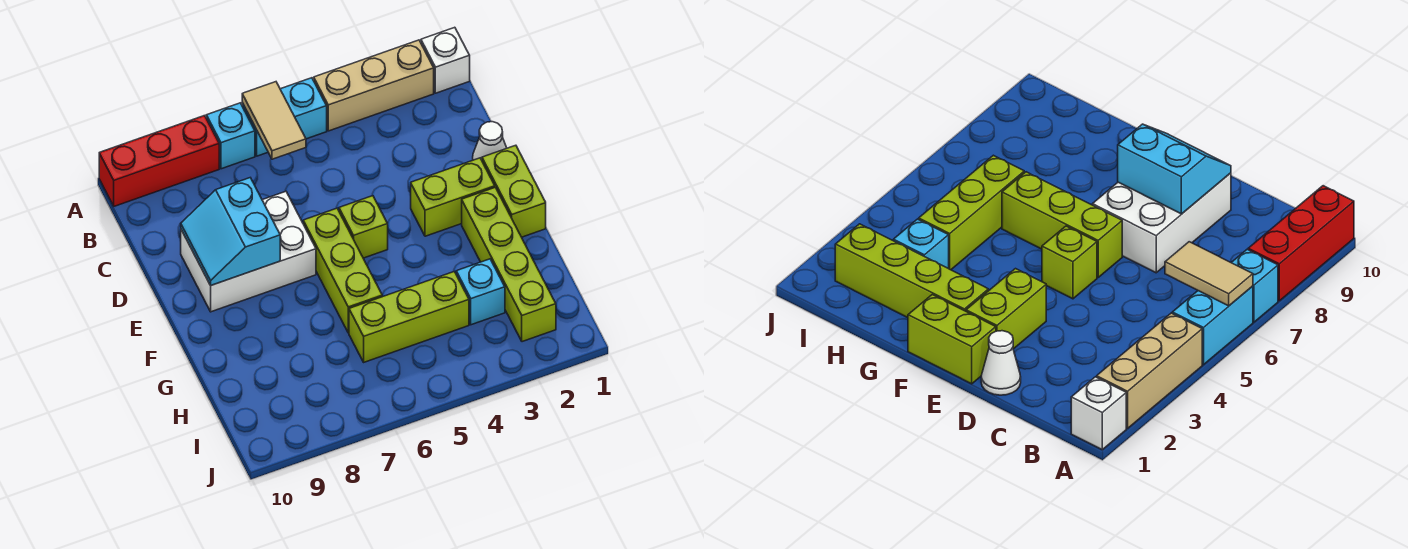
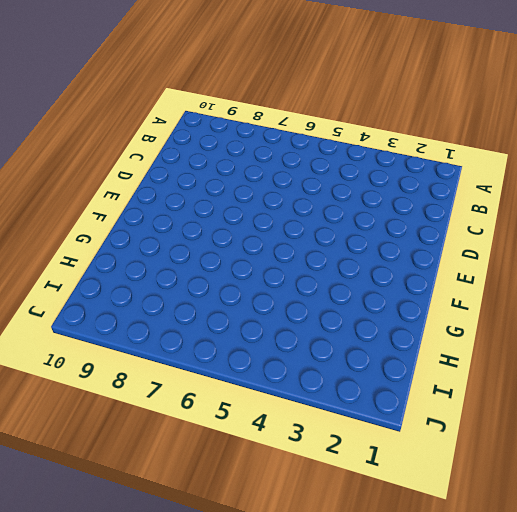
none -> white brick A1 level 1
none -> tan brick A2:A4 level 1
none -> cyan brick A5:A6 level 1

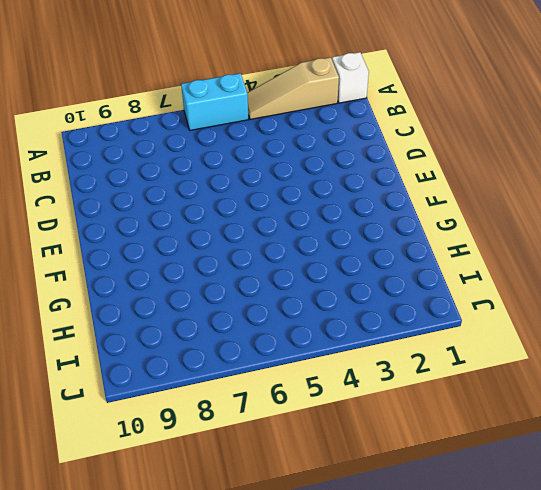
tan slope A2:A4 level 1 top 2 -> tan brick A2:A4 level 1
none -> cyan brick A7 level 1
none -> red brick A8:A10 level 1
none -> white cone D1 level 1

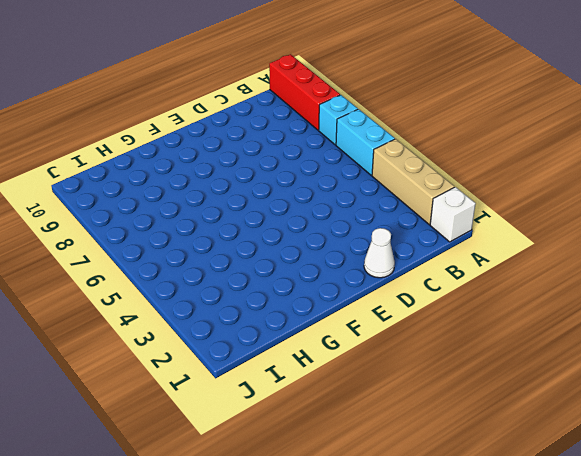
none -> white brick D7:E9 level 1
none -> lime brick E1:F1 level 1
none -> lime brick E2:E3 level 1

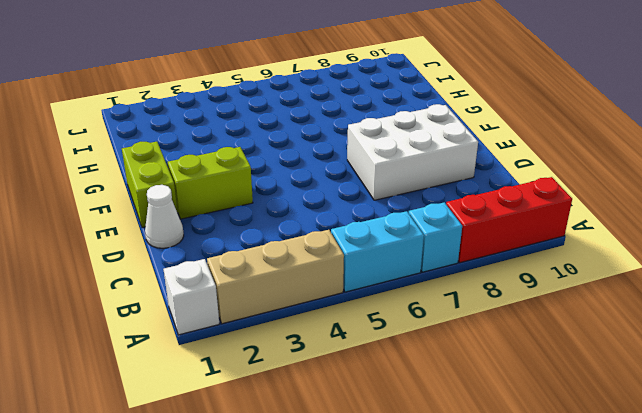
none -> lime brick E5 level 1
none -> lime brick E6:G6 level 1
none -> lime brick F2:I2 level 1

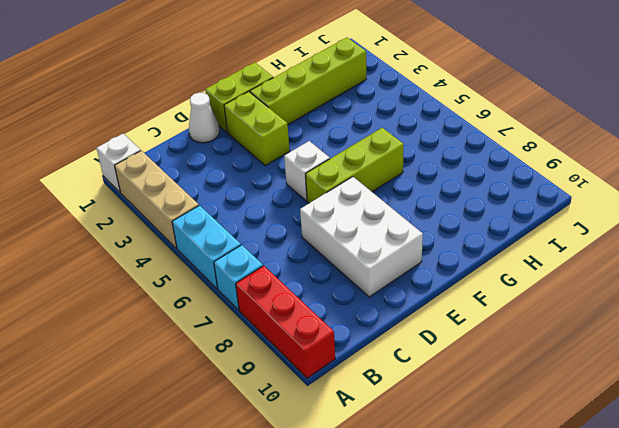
white brick E5 level 1 -> lime brick E5 level 1
none -> cyan brick H3 level 1
none -> lime brick H4:H6 level 1
none -> tan tile A6:B6 level 2

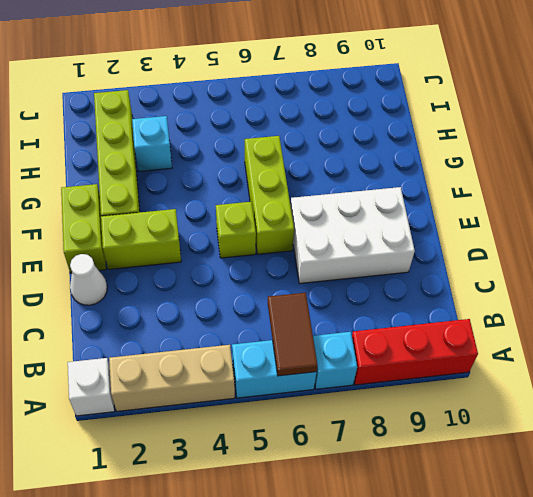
brown tile A6:B6 level 2 -> tan tile A6:B6 level 2
none -> lime brick H4:H6 level 1
none -> cyan slope D8:E9 level 2 top 8

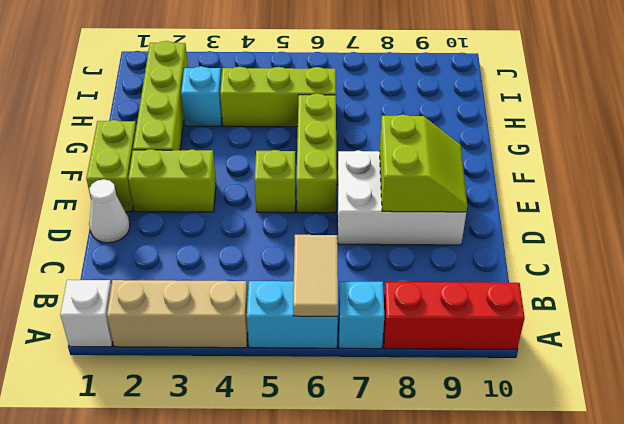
lime slope D8:E9 level 2 top 8 -> cyan slope D8:E9 level 2 top 8

